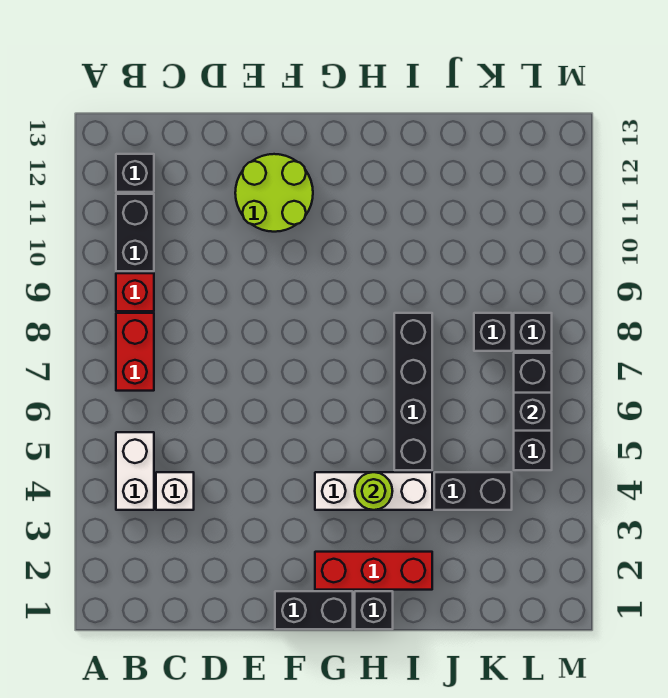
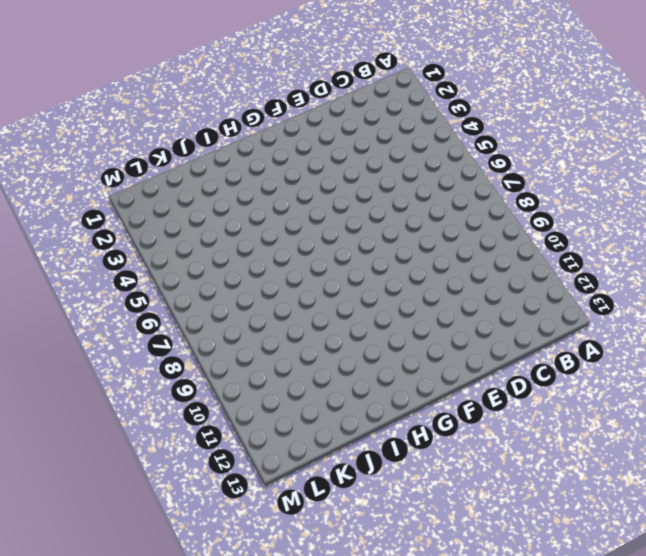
none -> white brick B4:B5 level 1
none -> red brick B7:B8 level 1
none -> red brick B9 level 1

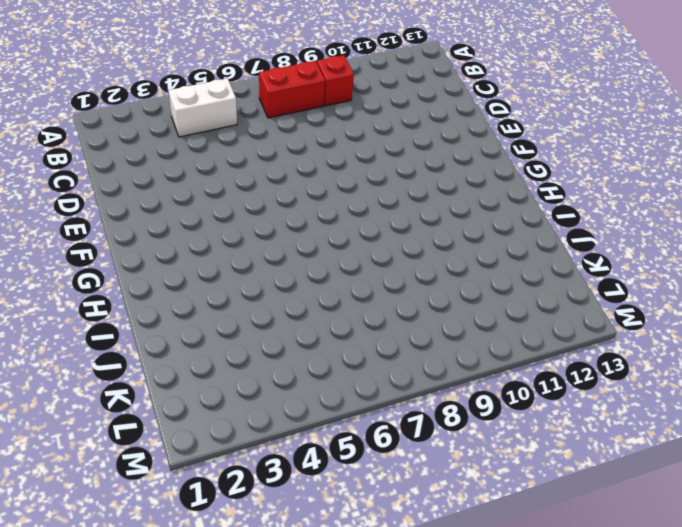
none -> black brick B10:B11 level 1
none -> black brick B12 level 1
none -> white brick C4 level 1

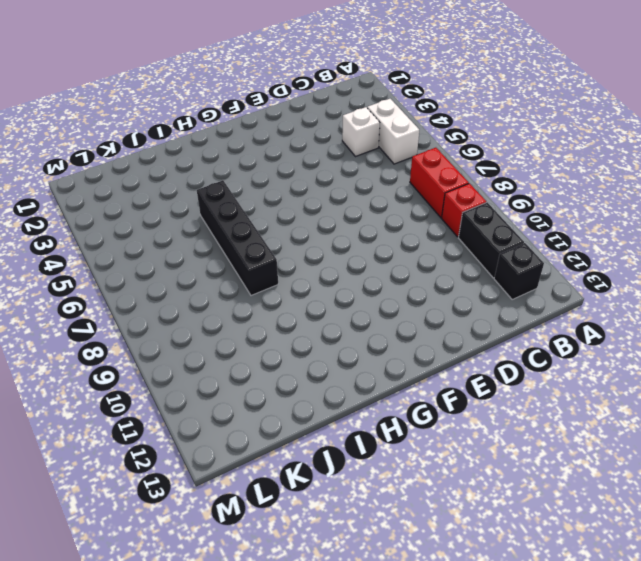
none -> lime round brick E11:F12 level 1
none -> black brick F1:G1 level 1
none -> red brick G2:I2 level 1

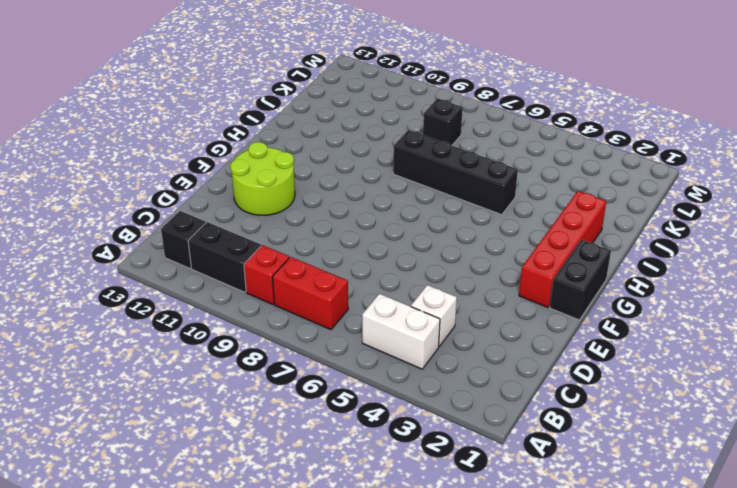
red brick F2:I2 level 1 -> red brick G2:I2 level 1
none -> white brick G4:I4 level 1
none -> black brick H1 level 1
none -> black brick J4:K4 level 1

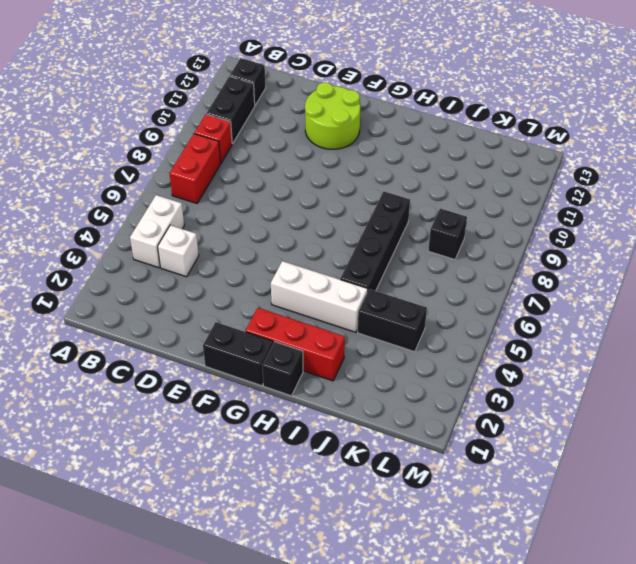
none -> black brick L5:L7 level 1
none -> black brick L8 level 1
none -> lime round brick H4 level 2

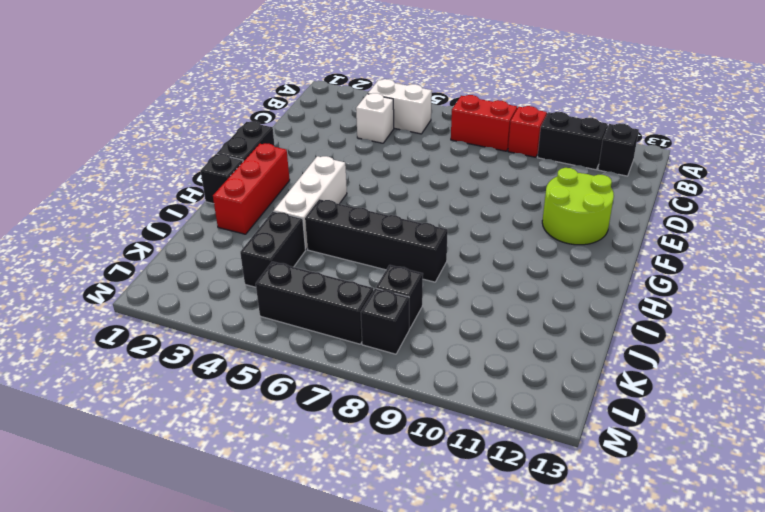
none -> lime round brick H4 level 2
none -> black brick L6 level 2

